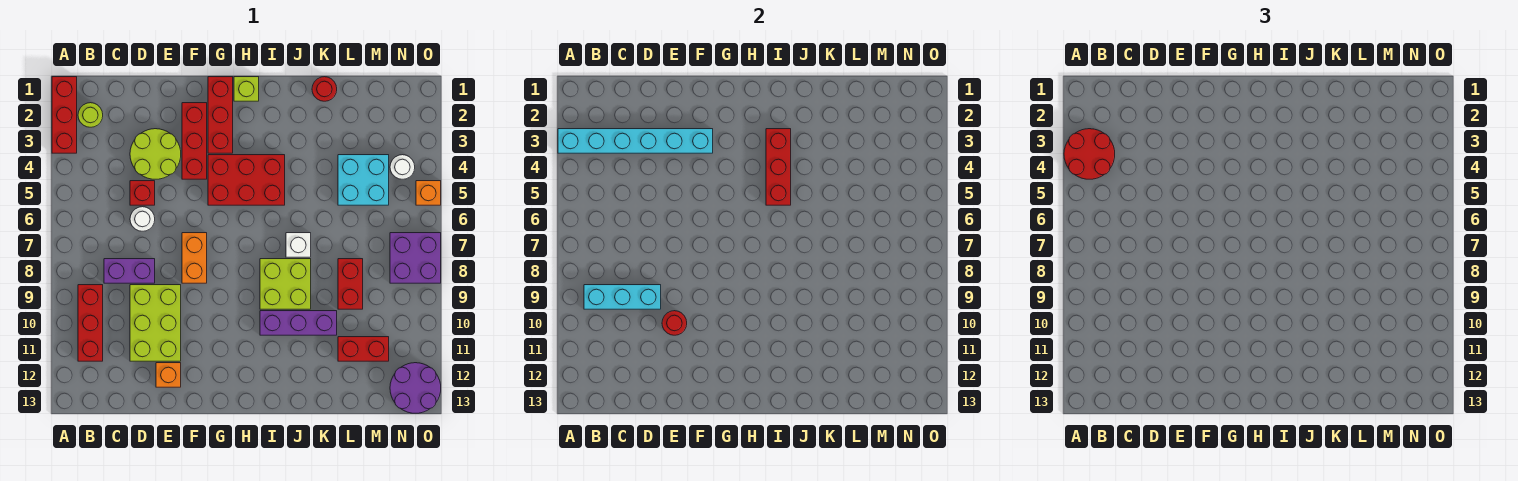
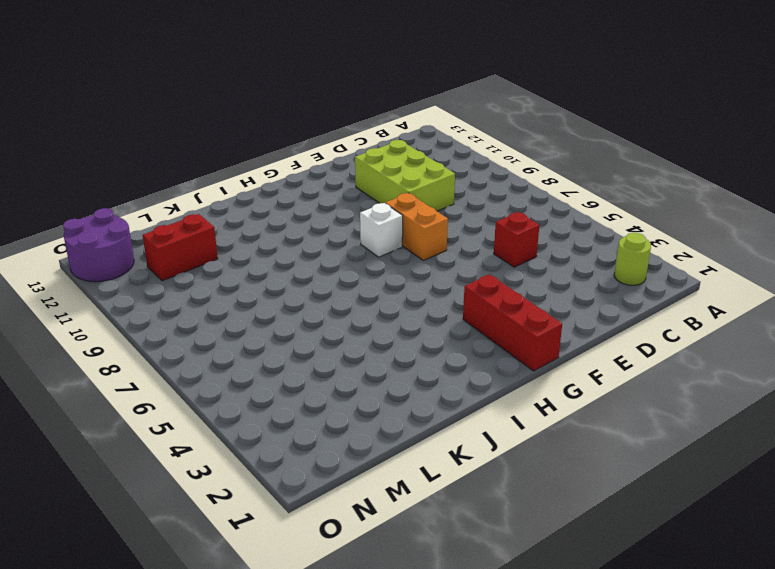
white brick G8 level 1 -> white brick J7 level 1
none -> red brick A1:A3 level 1
none -> red brick B9:B11 level 1
none -> purple brick C8:D8 level 1
none -> lime round brick D3:E4 level 1

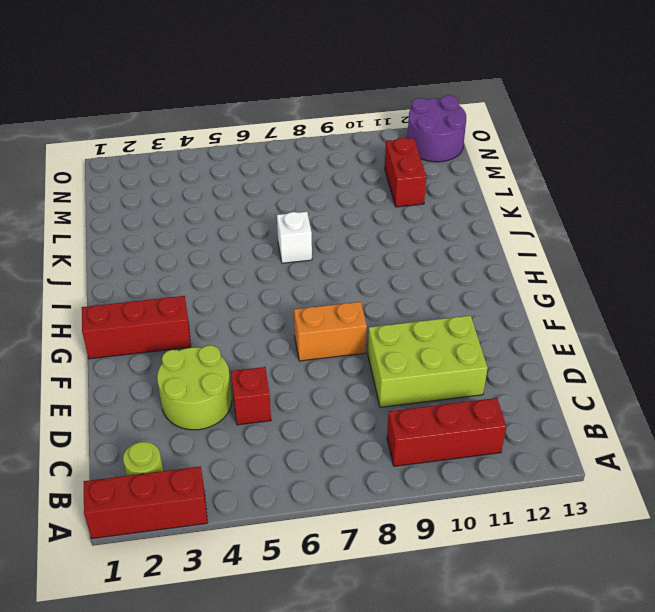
none -> purple brick C8:D8 level 1
none -> white round brick D6 level 1
none -> orange brick E12 level 1
none -> red brick F2:F4 level 1

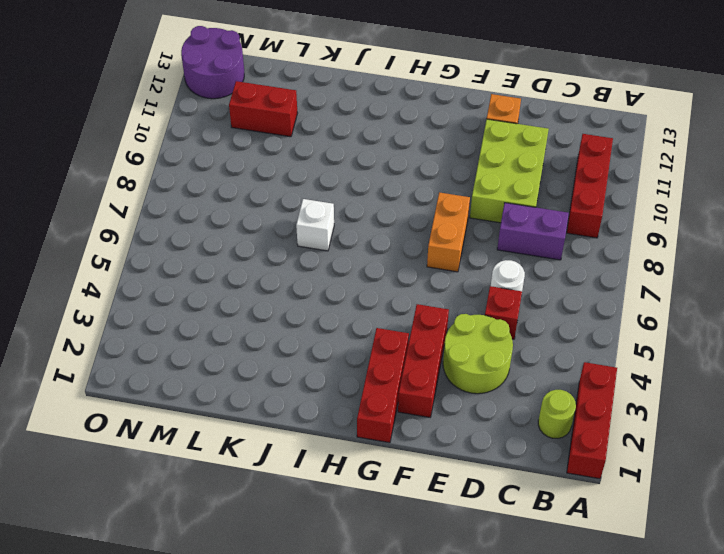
none -> red brick G4:I5 level 1
none -> lime brick H1 level 1
none -> lime brick I8:J9 level 1
none -> purple brick I10:K10 level 1

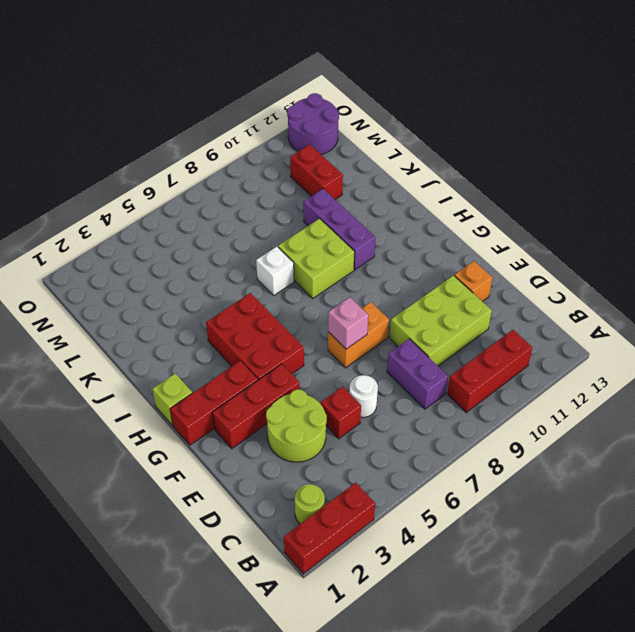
pink brick F7 level 2 -> none
none -> red round brick K1 level 1
none -> cyan brick L4:M5 level 1
none -> red brick L8:L9 level 1
none -> white round brick N4 level 1

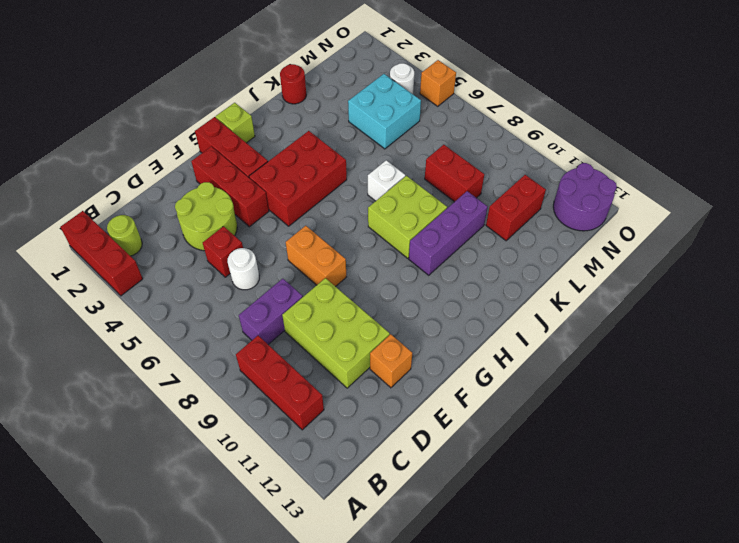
none -> purple brick N7:O8 level 1
none -> cyan brick A3:F3 level 2
none -> cyan brick B9:D9 level 2
none -> red round brick E10 level 2

